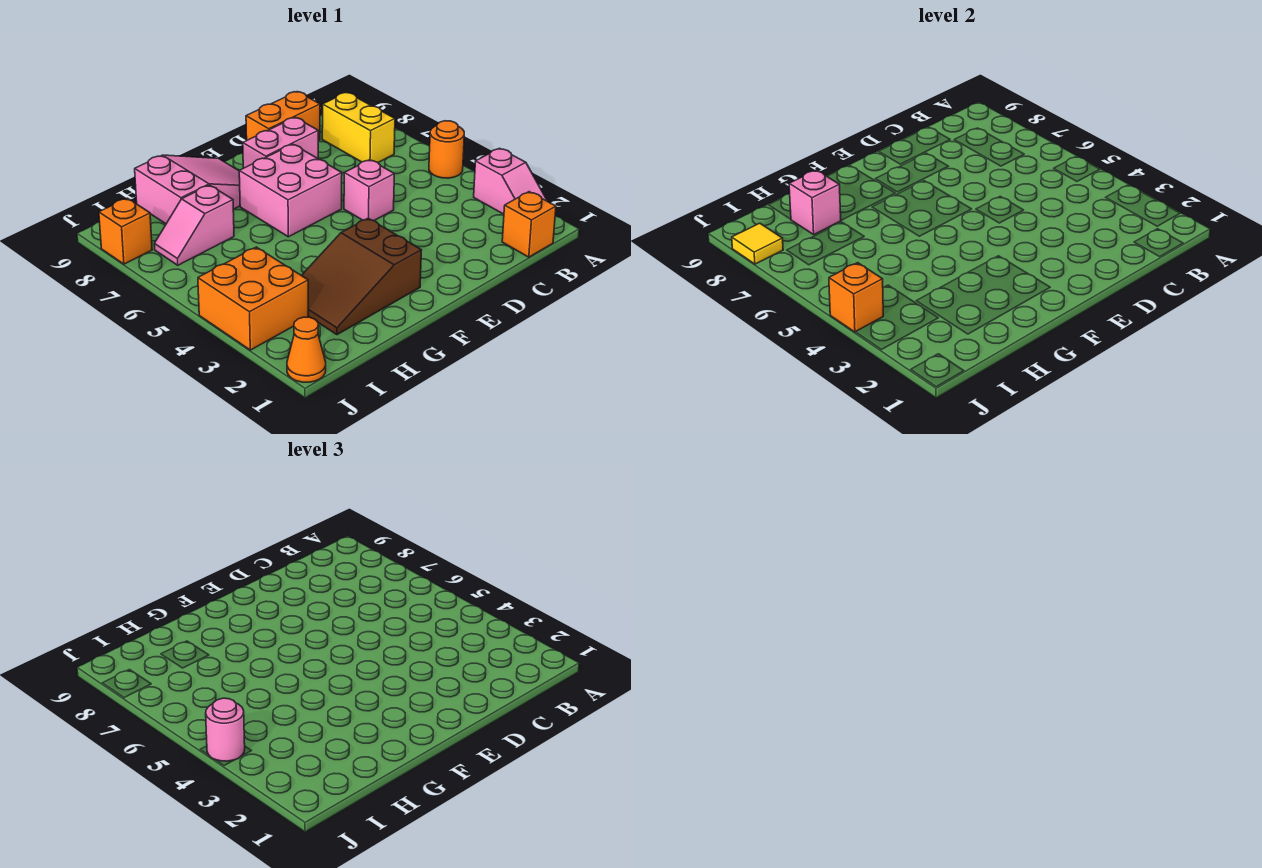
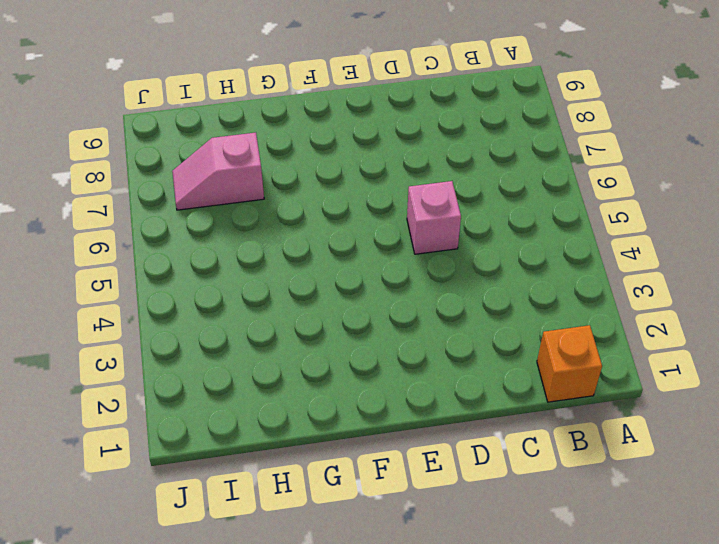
none -> pink slope A2:A3 level 1 top 3
none -> orange round brick A5 level 1
none -> yellow brick B7:B8 level 1

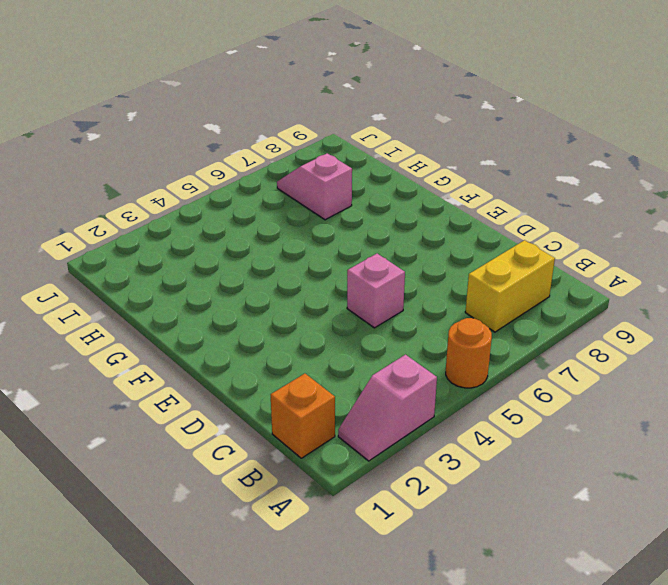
none -> orange brick C9:D9 level 1
none -> pink brick D8:E8 level 1
none -> pink brick E6:F7 level 1

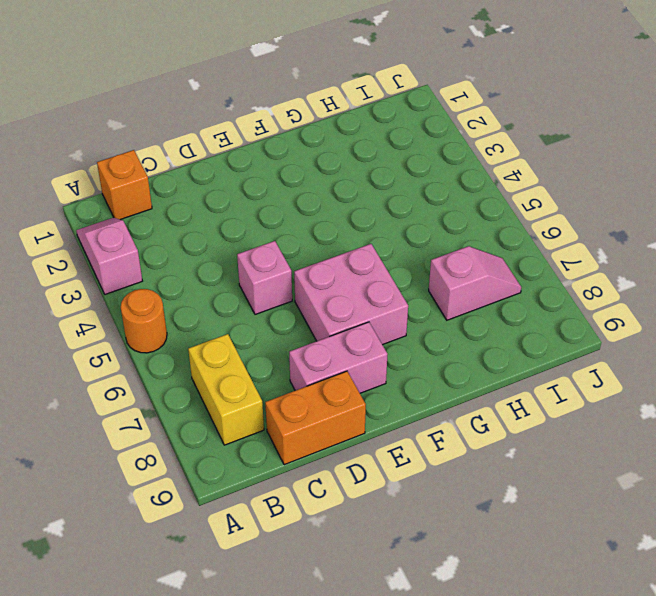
none -> brown slope F2:H3 level 1 top F
none -> pink slope F8:H9 level 1 top H
none -> orange brick I3:J4 level 1

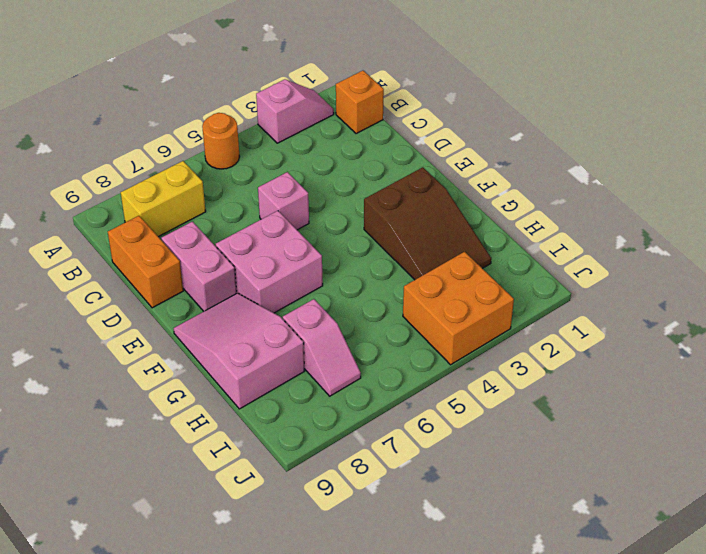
none -> orange cone J1 level 1
none -> orange brick J8 level 1
none -> pink brick H8 level 2

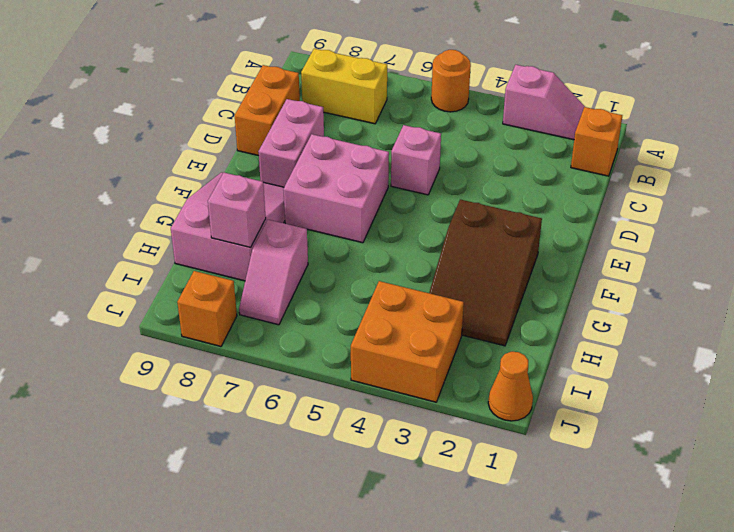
none -> orange brick J4 level 2
none -> yellow tile J8 level 2
none -> pink round brick J4 level 3

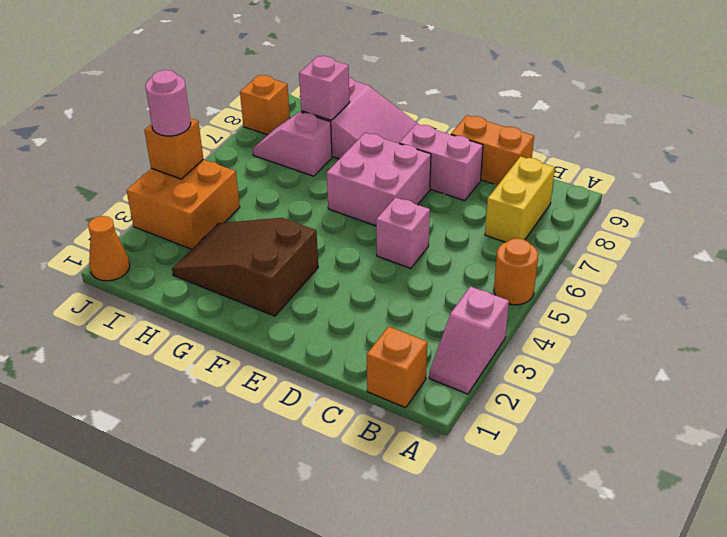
none -> yellow tile J8 level 2

